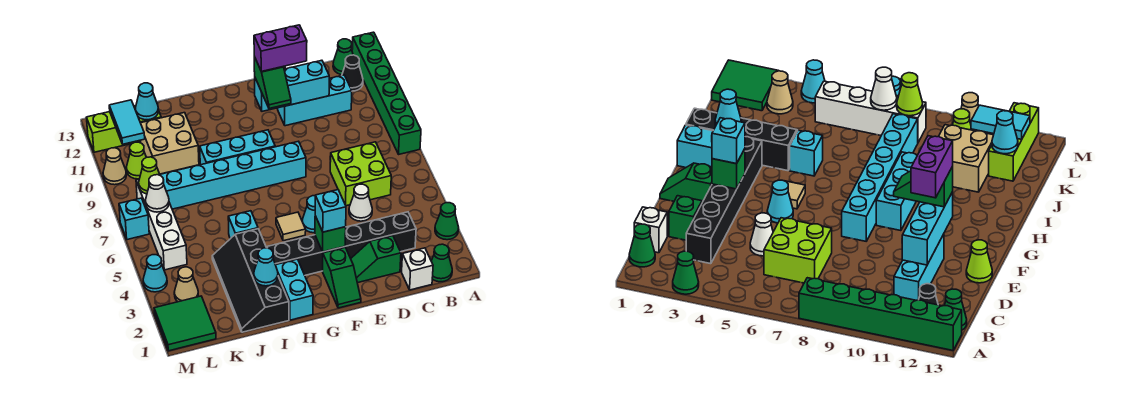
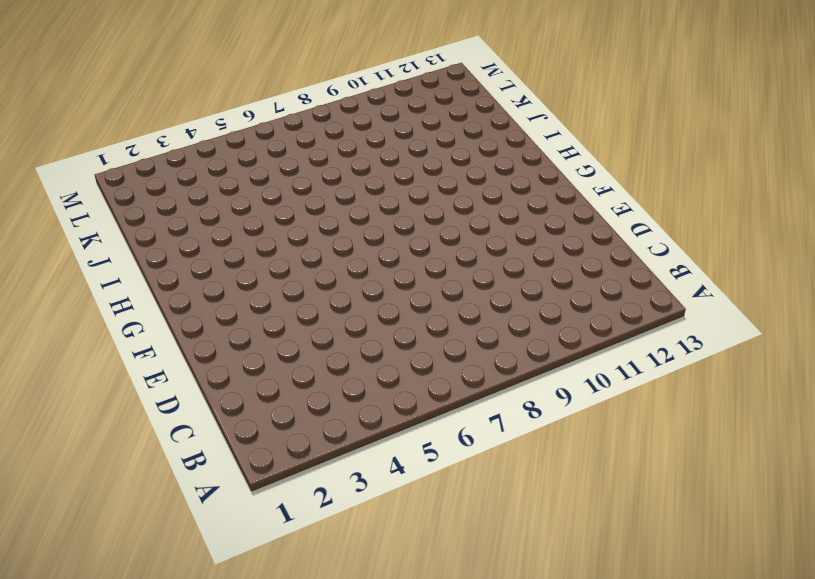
none -> green cone A3 level 1
none -> green brick A8:A13 level 1
none -> green cone B1 level 1
none -> black cone B12 level 1

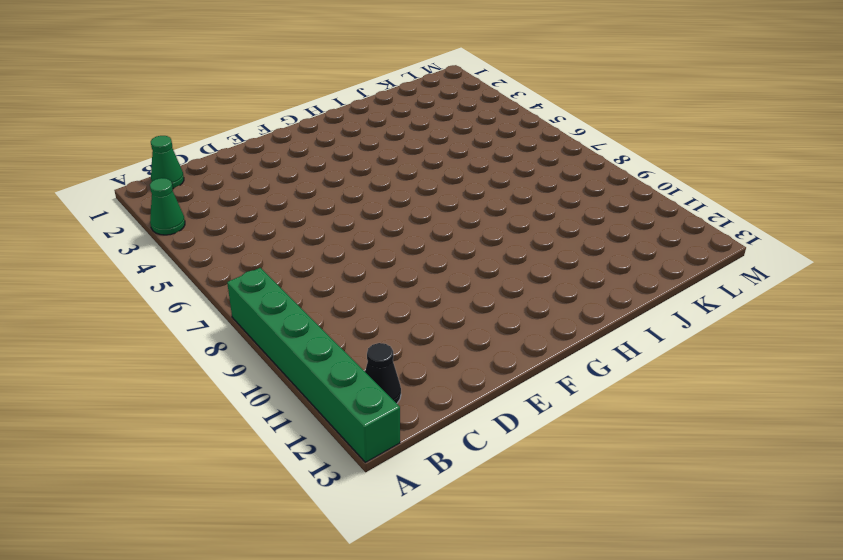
none -> green cone B13 level 1
none -> white brick C1 level 1
none -> black brick C3:H3 level 1
none -> lime brick C6:D7 level 1

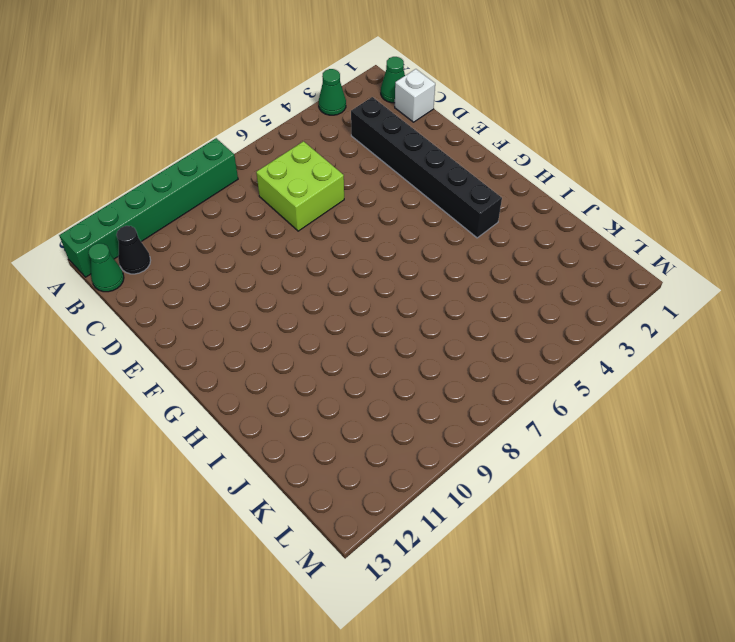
none -> cyan brick C11:E11 level 1
none -> green slope D2:E2 level 1 top D
none -> white cone D5 level 1
none -> lime cone E13 level 1

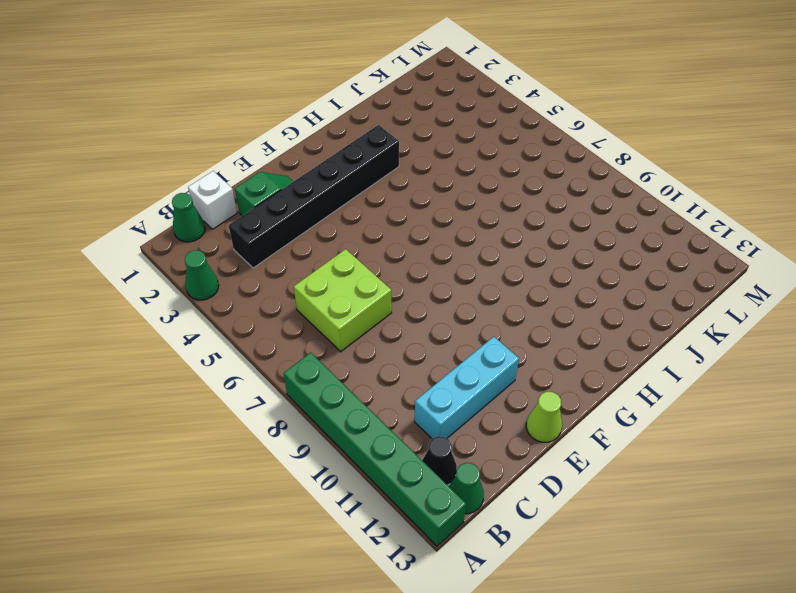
none -> white cone D5 level 1
none -> green slope F1:F2 level 1 top 2
none -> cyan cone F5 level 1
none -> cyan brick F8:K8 level 1

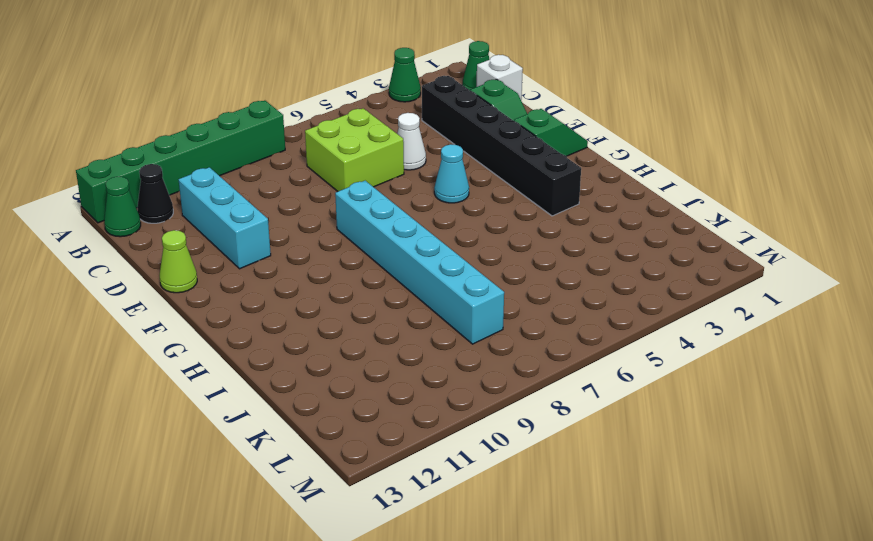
none -> tan tile G5 level 1
none -> cyan brick G9:I9 level 1
none -> cyan brick H1:H2 level 1
none -> black slope I1:J4 level 1 top I

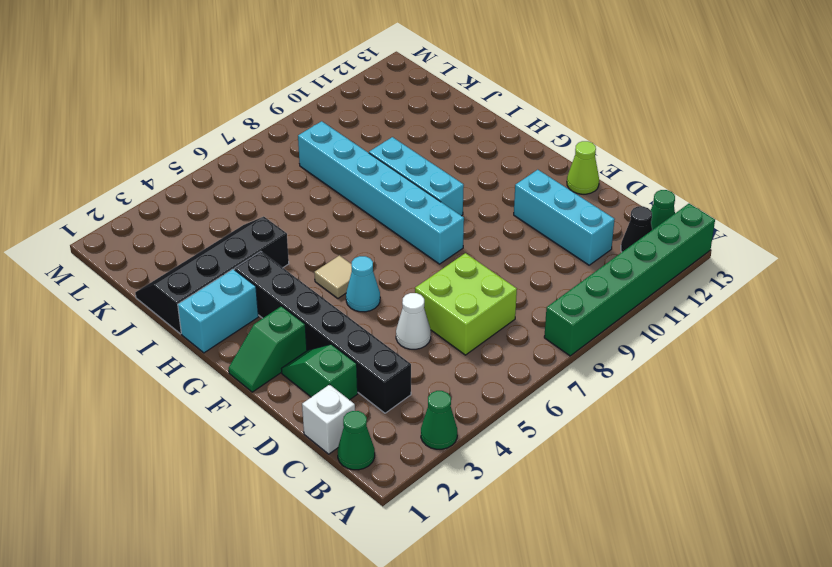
none -> cyan brick I5 level 1
none -> tan brick J10:K11 level 1
none -> lime brick K12:M12 level 1
none -> green tile L1:M2 level 1

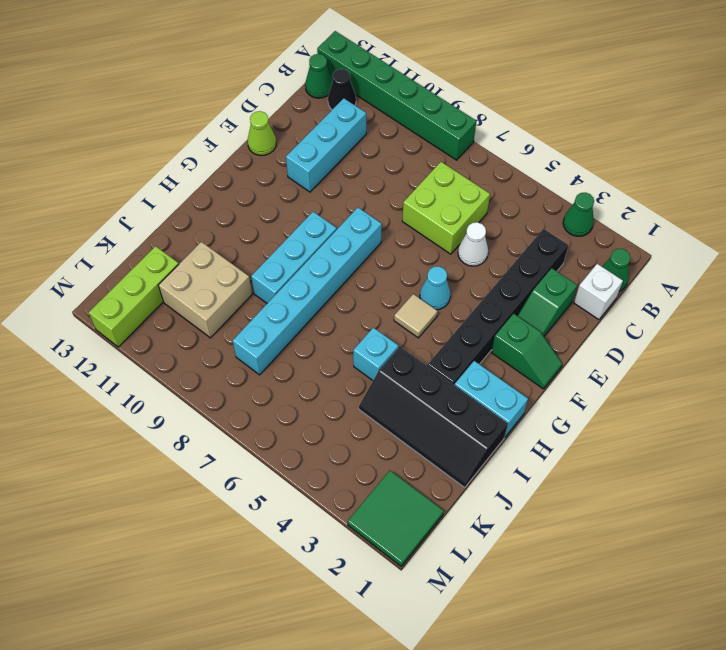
none -> tan cone L3 level 1
none -> white brick L5:L8 level 1
none -> lime cone L10 level 1
none -> cyan cone M4 level 1

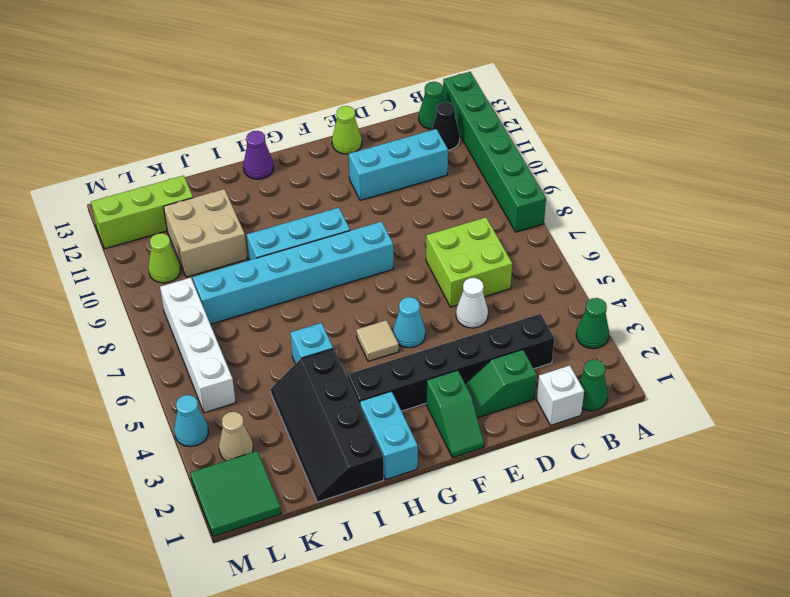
purple cone H13 level 1 -> none
none -> cyan brick M7 level 1
none -> tan cone M10 level 1
none -> cyan brick D11:F11 level 2
none -> green brick F3 level 2

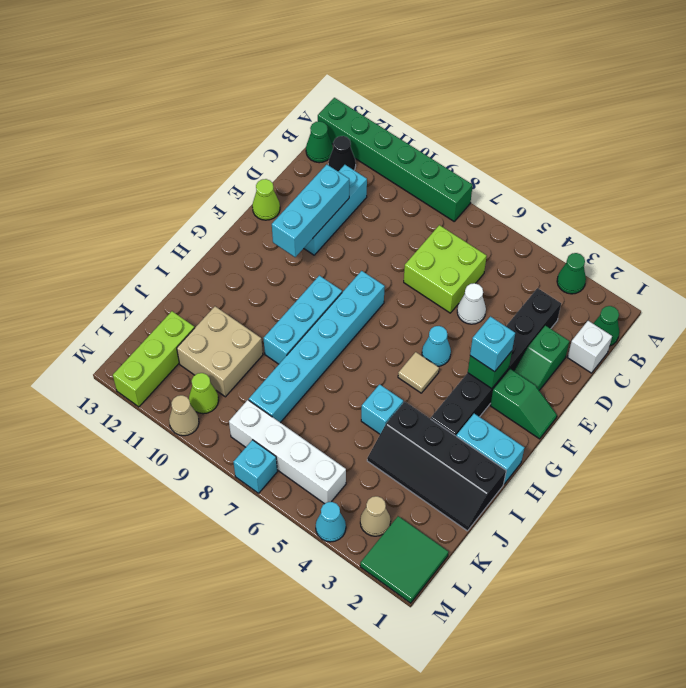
none -> cyan cone I2 level 2
none -> cyan cone K12 level 2
none -> white cone L7 level 2
none -> lime cone L8 level 2

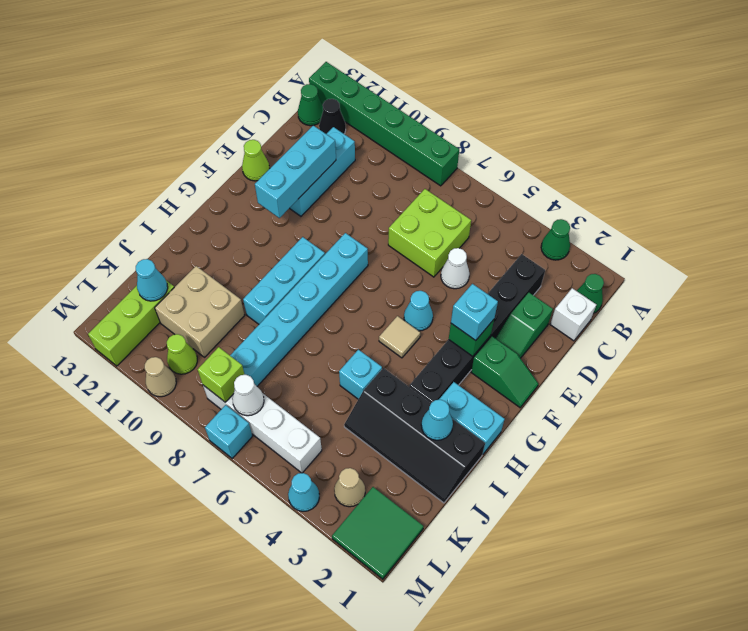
lime brick L8 level 2 -> lime cone L8 level 2
none -> cyan tile L11:L12 level 2
none -> green slope F10:F11 level 3 top 11
none -> purple brick E11:F11 level 4

